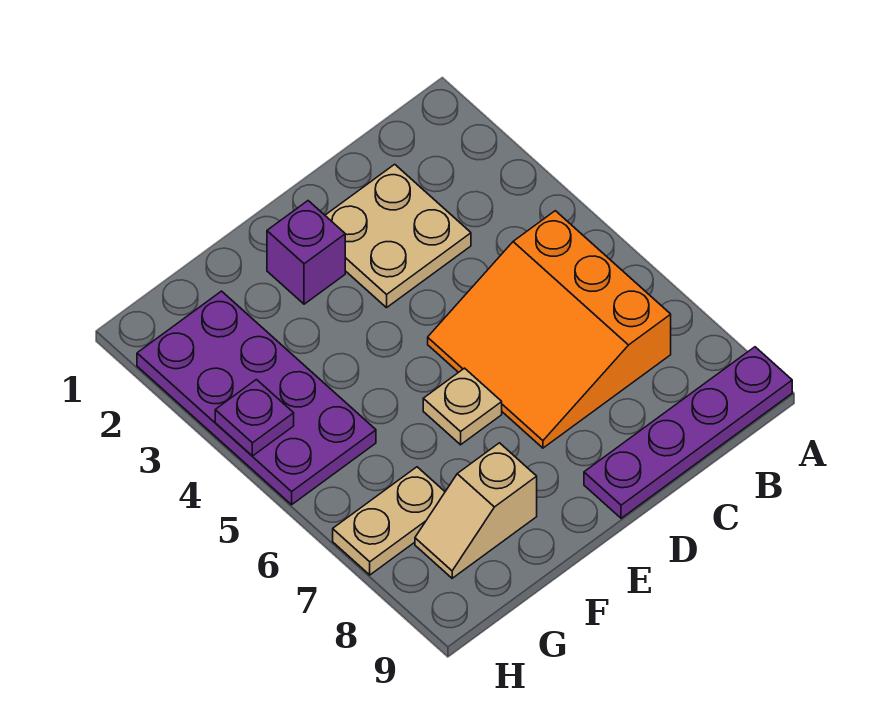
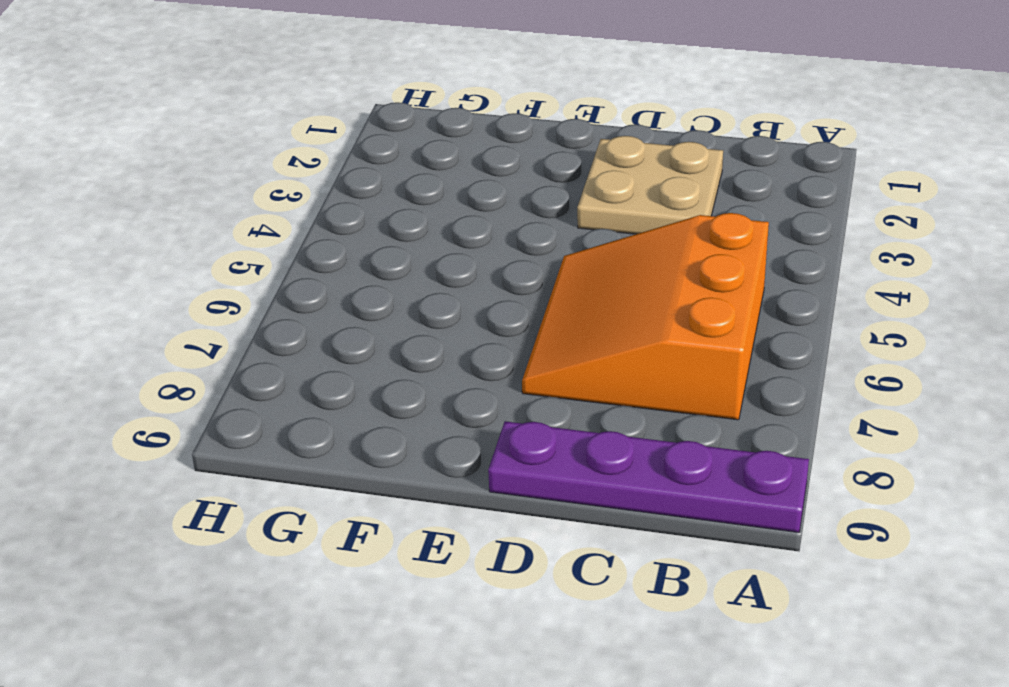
none -> purple brick E2 level 1
none -> tan plate E6 level 1

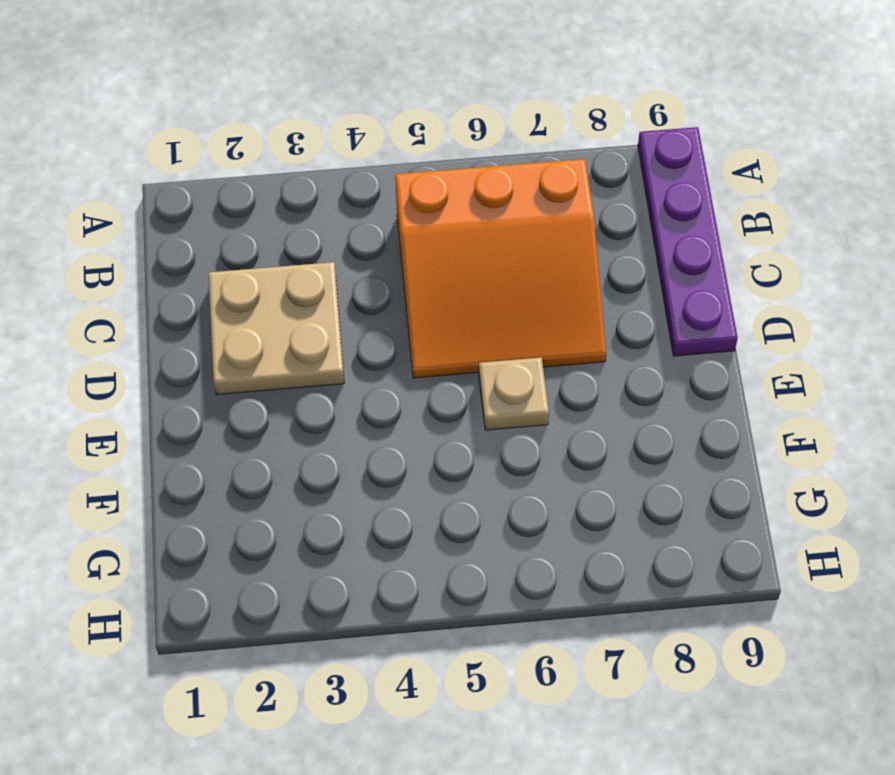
none -> purple brick E2 level 1
none -> tan slope F8:G8 level 1 top F

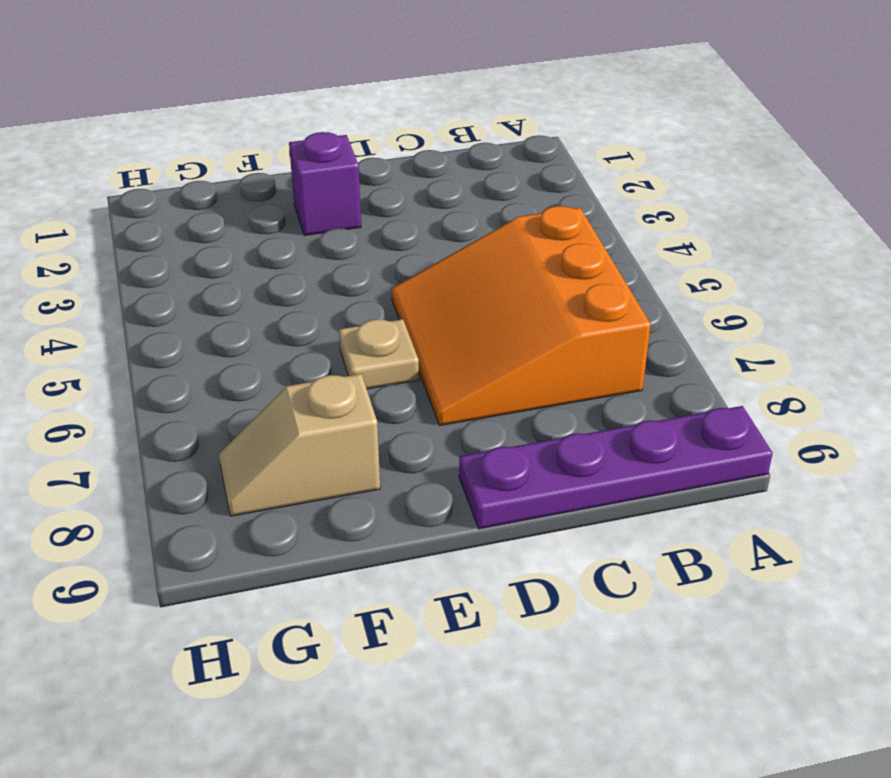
none -> tan plate C2:D3 level 1
none -> purple plate G2:H5 level 1

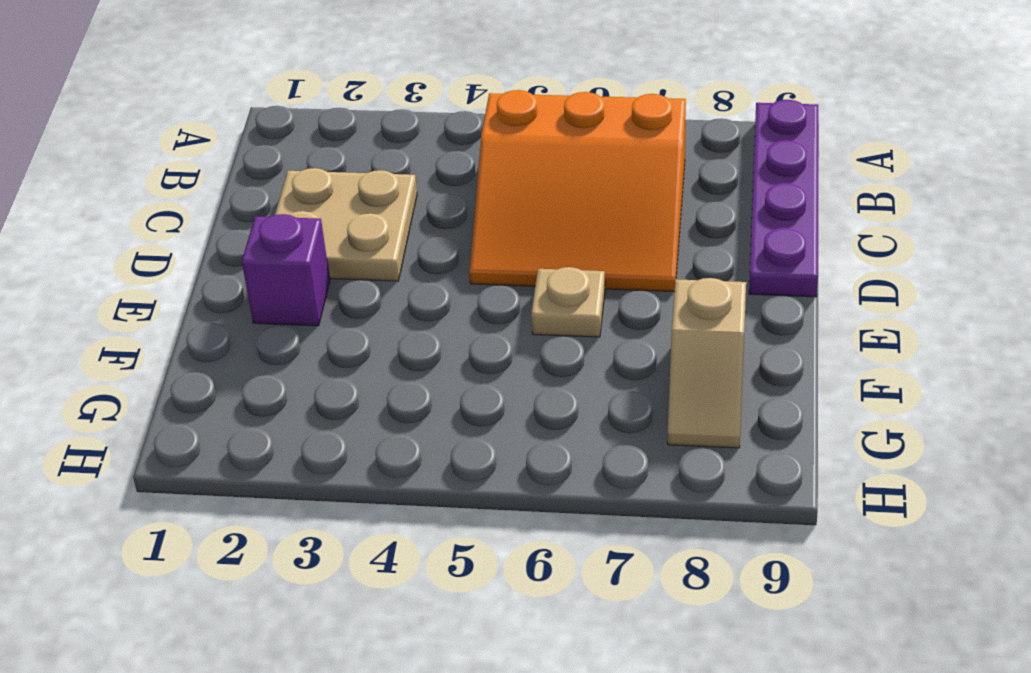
none -> purple plate G2:H5 level 1
none -> tan plate G7:H7 level 1

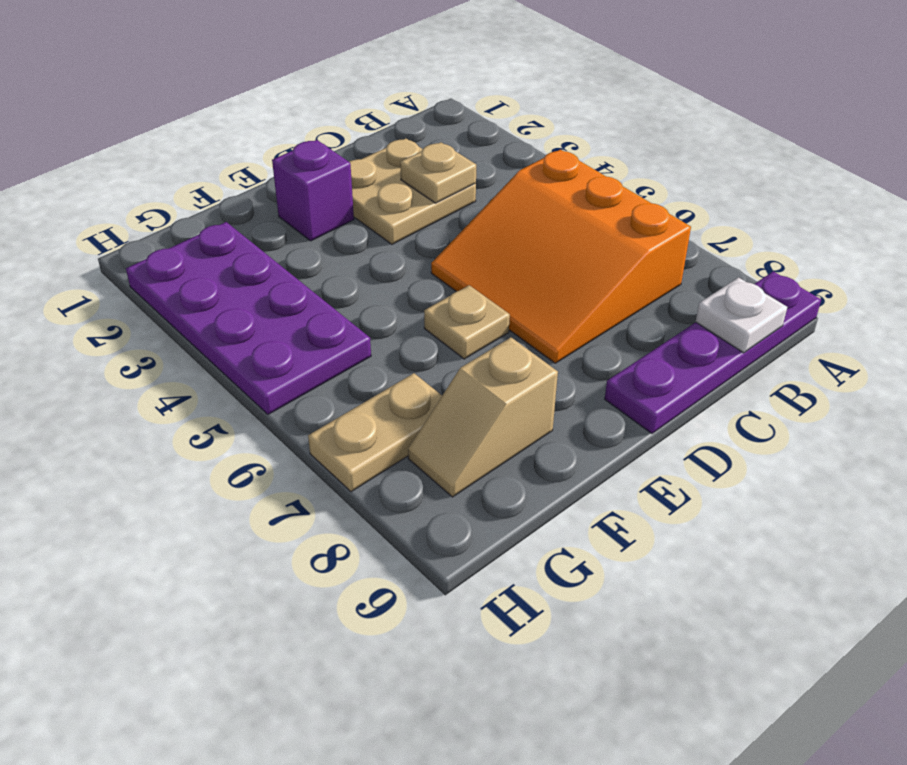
white plate B9 level 2 -> none
tan plate C3 level 2 -> none
none -> purple plate H4 level 2

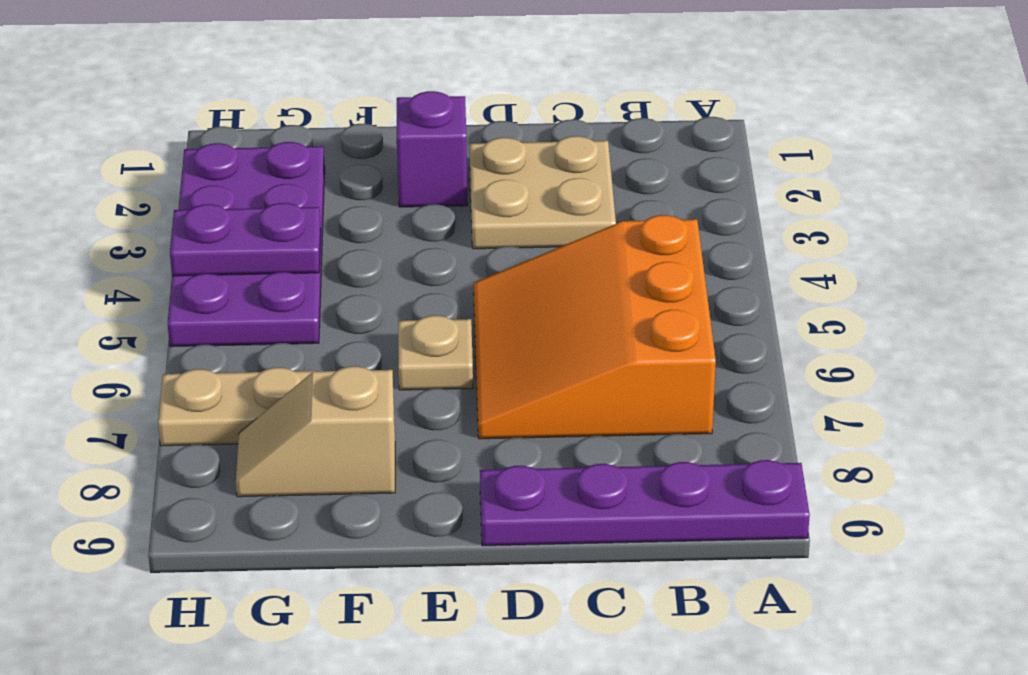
purple plate G4:H4 level 2 -> purple plate H4 level 2

